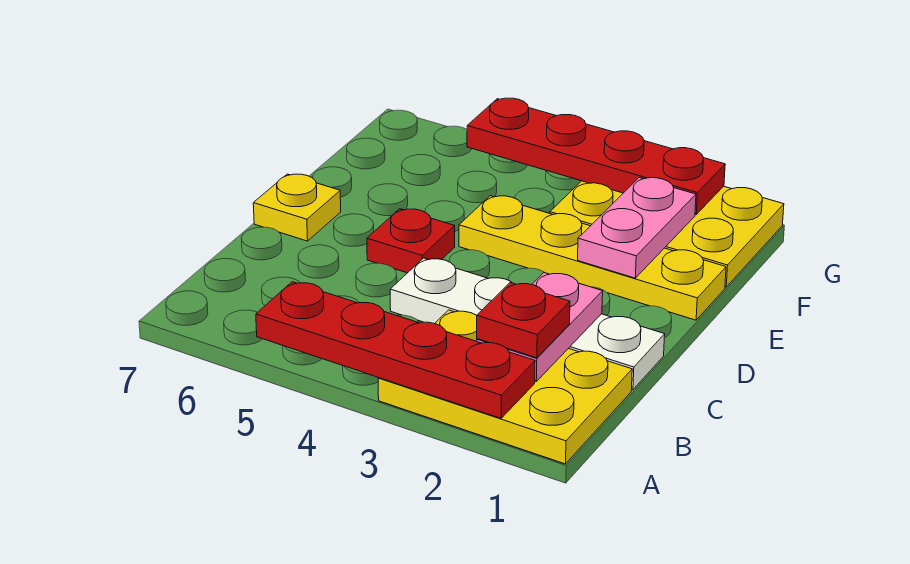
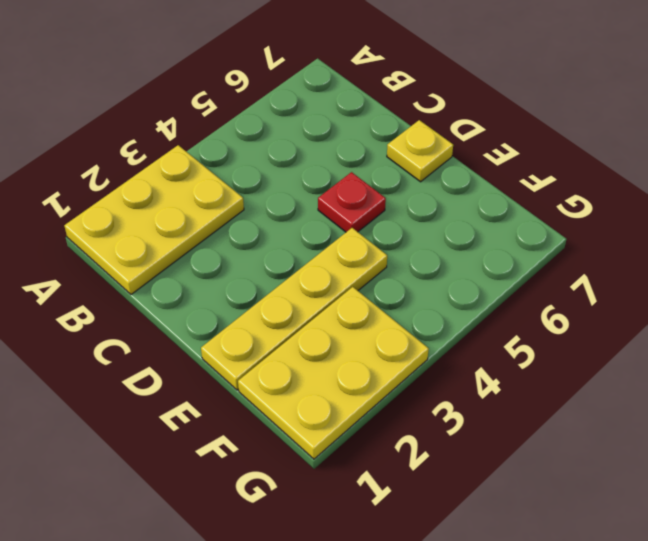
none -> white plate C1:C4 level 1
none -> red plate A2:A5 level 2

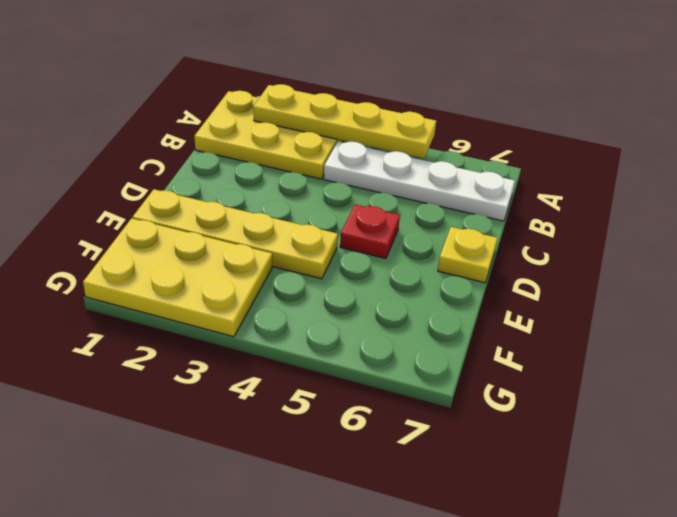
yellow plate A2:A5 level 2 -> red plate A2:A5 level 2
white plate B4:B7 level 1 -> white plate C1:C4 level 1
none -> pink plate B2:C2 level 2
none -> pink plate E2:F2 level 2

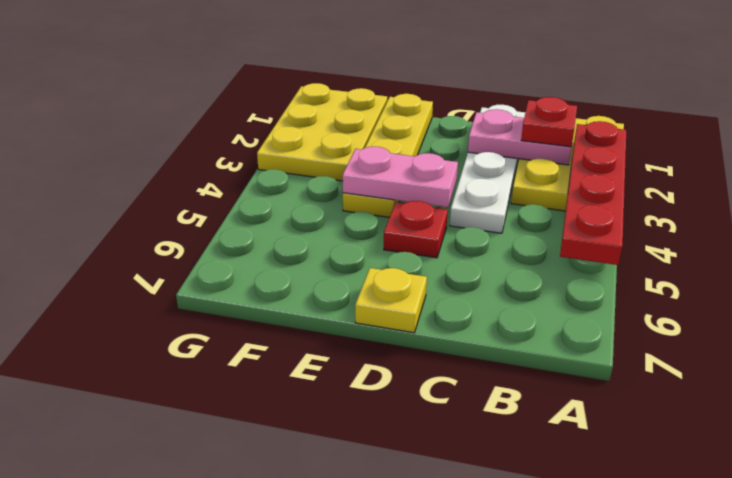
pink plate D4:E4 level 2 -> pink plate E2:F2 level 2
none -> red plate G2:G5 level 2

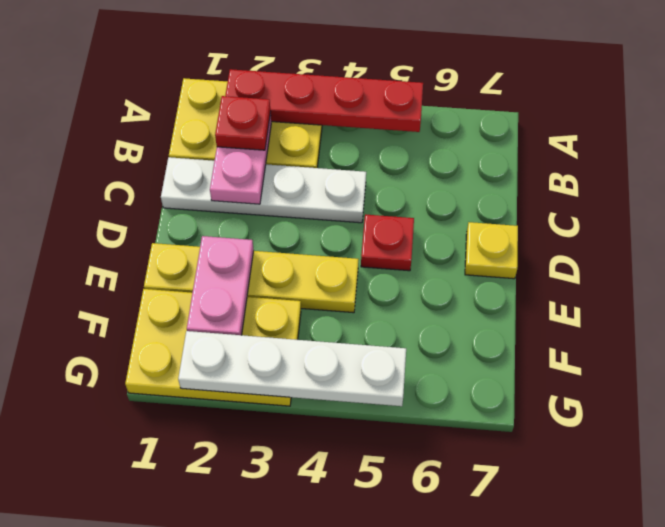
white plate G2:G5 level 2 -> red plate G2:G5 level 2

